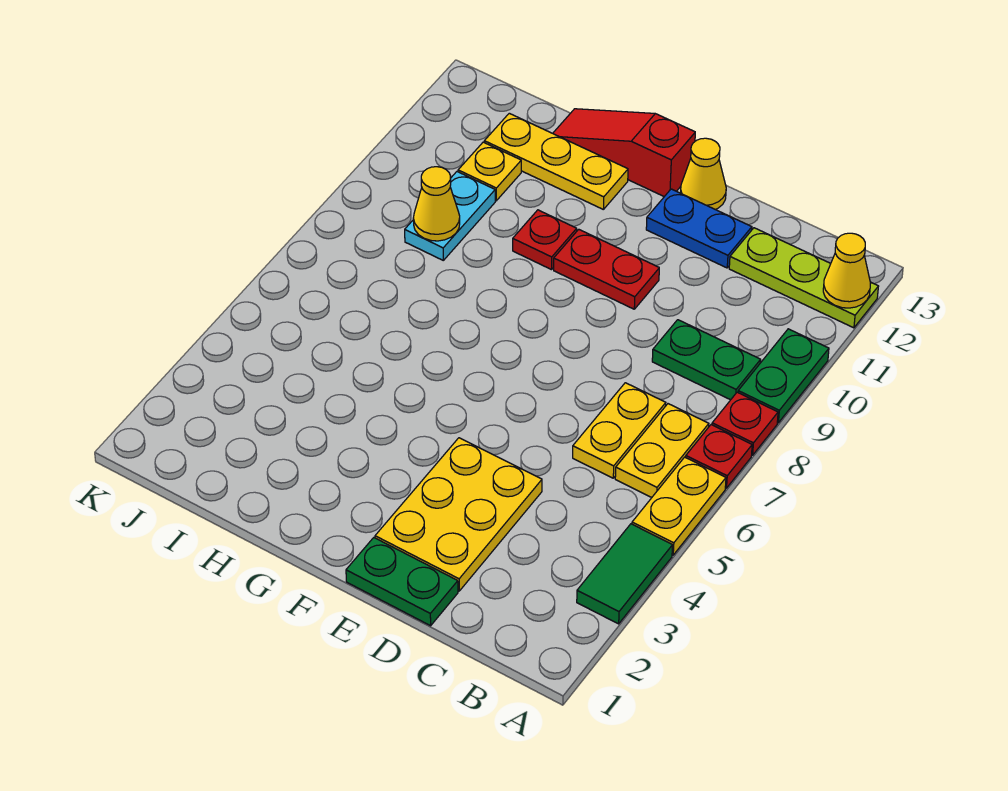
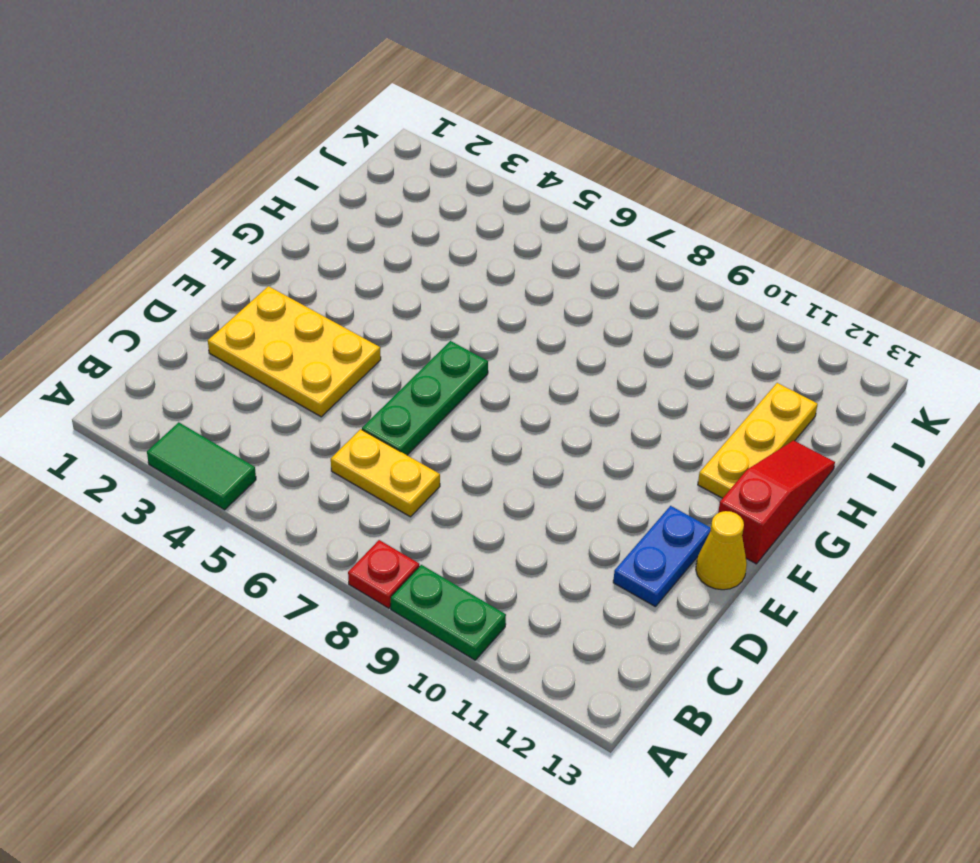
green plate D6:F6 level 1 -> none
none -> yellow plate A5:A6 level 1
none -> red plate A7 level 1
none -> lime plate A12:C12 level 1

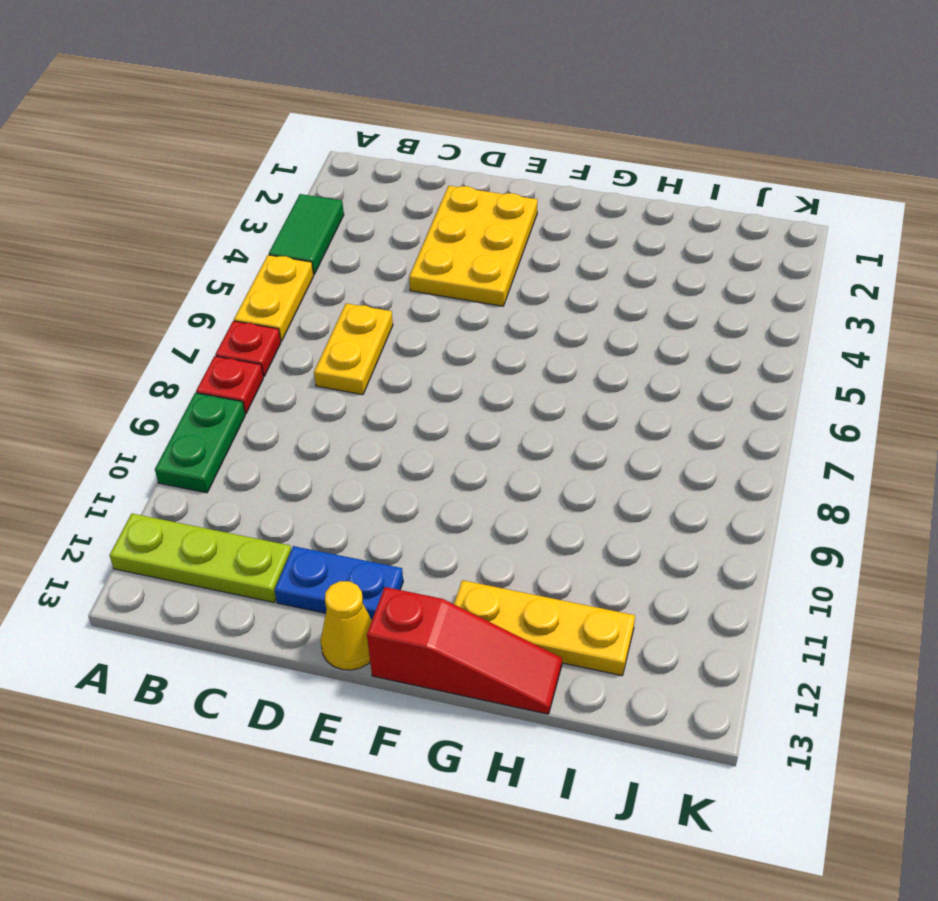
none -> yellow plate B6:B7 level 1
none -> green plate B9:C9 level 1
none -> green plate D1:E1 level 1

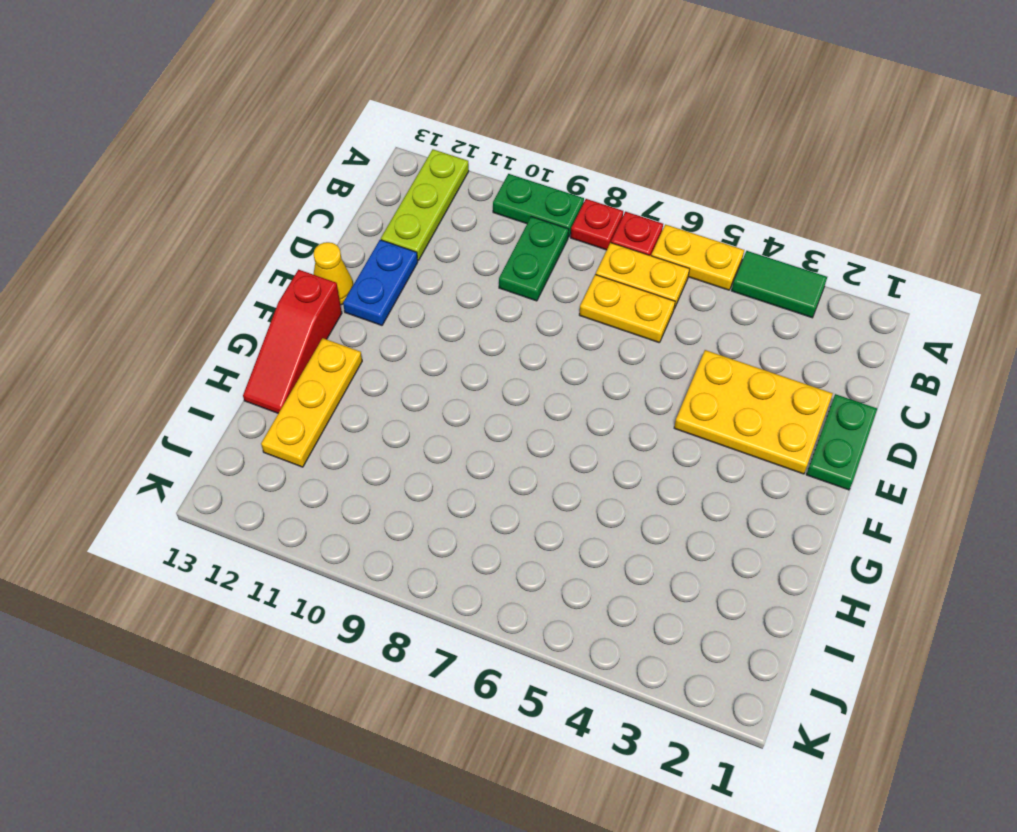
none -> red plate E10:F10 level 1
none -> red plate G10 level 1
none -> cyan plate I9:I10 level 1

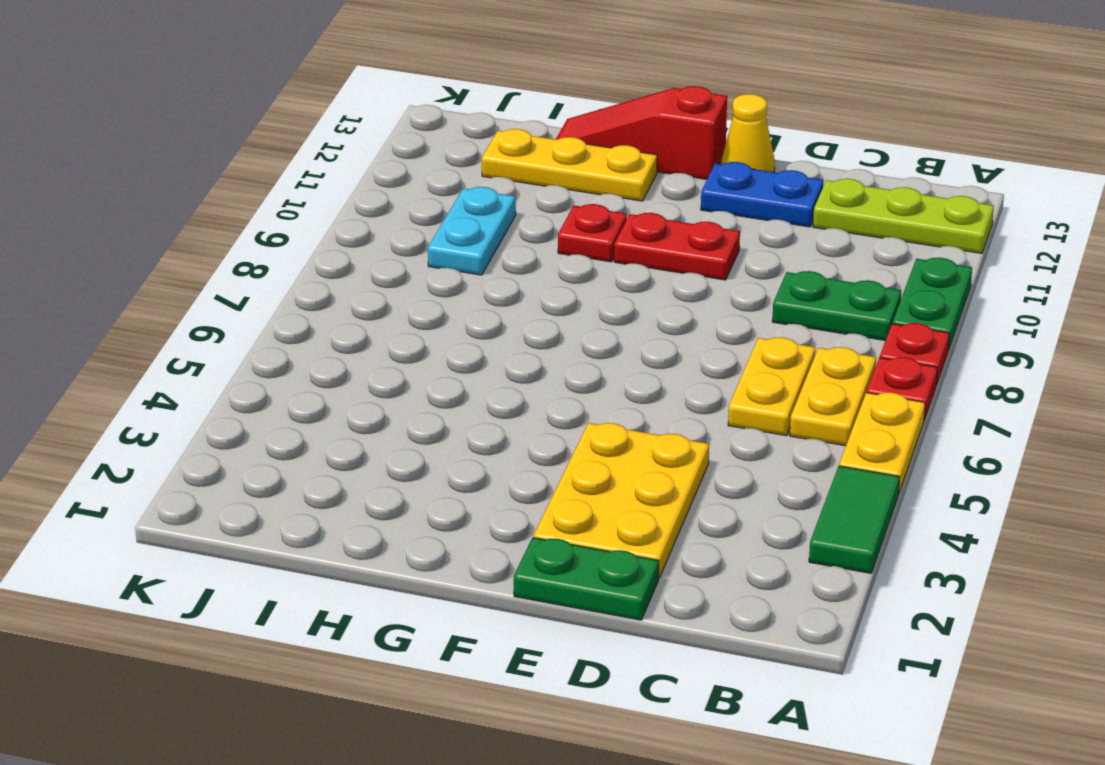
none -> yellow plate I11 level 1
none -> yellow cone A12 level 2
none -> yellow cone I9 level 2

